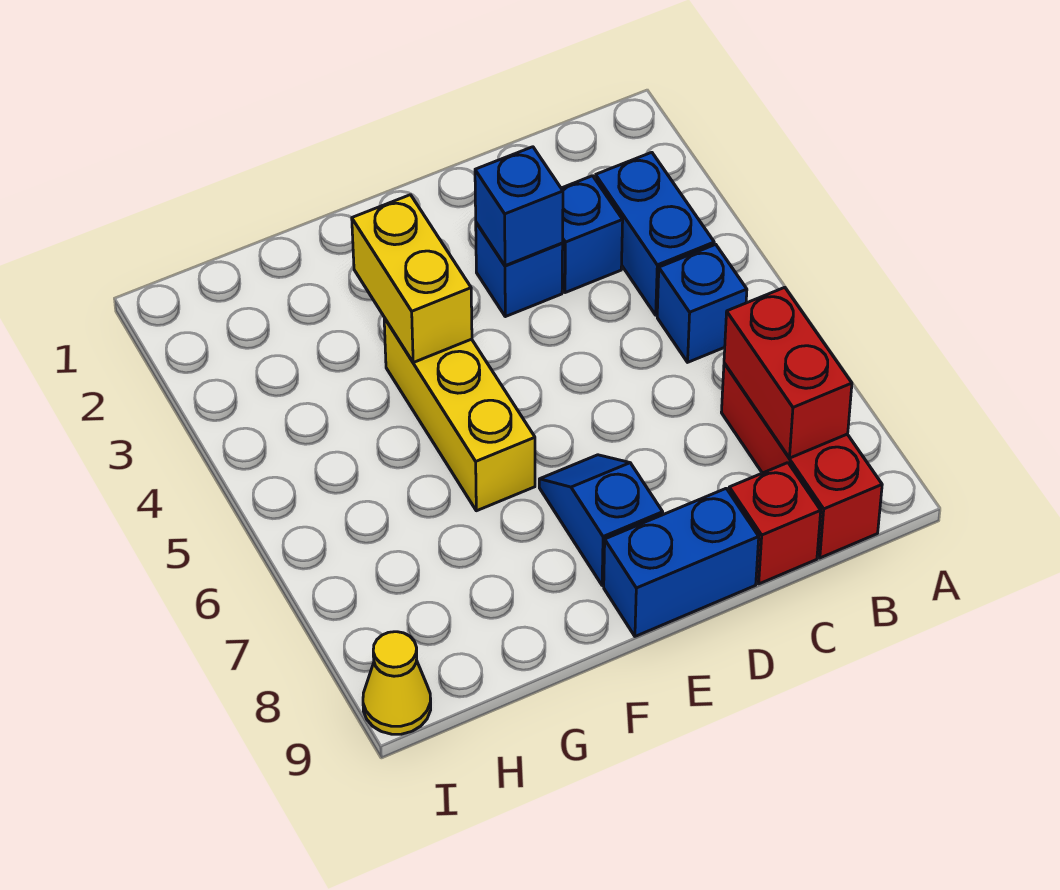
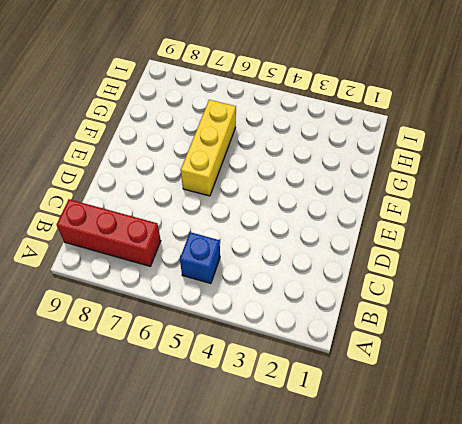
yellow brick E6:G6 level 1 -> yellow brick F4:F6 level 1
none -> blue brick B3:B4 level 1
none -> blue brick C3 level 1
none -> red brick C9 level 1

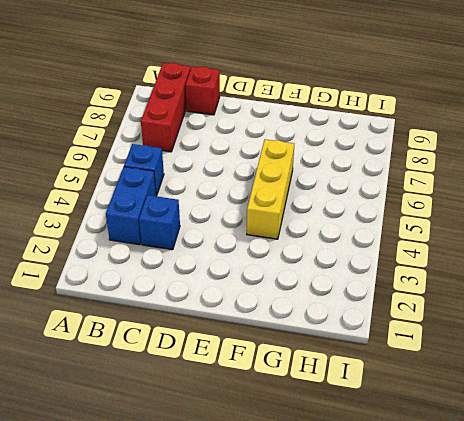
none -> blue brick D3 level 1
none -> blue brick D9:E9 level 1
none -> blue slope E7:E8 level 1 top 8

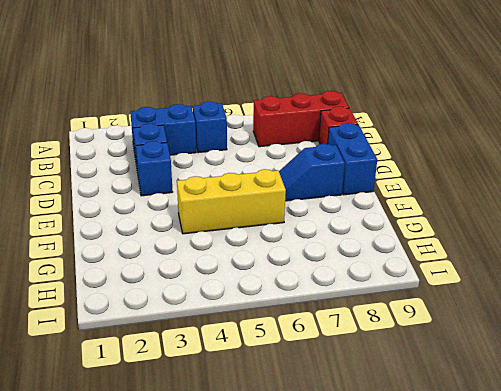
none -> yellow cone I9 level 1
none -> red brick B7:B8 level 2
none -> blue brick D3 level 2

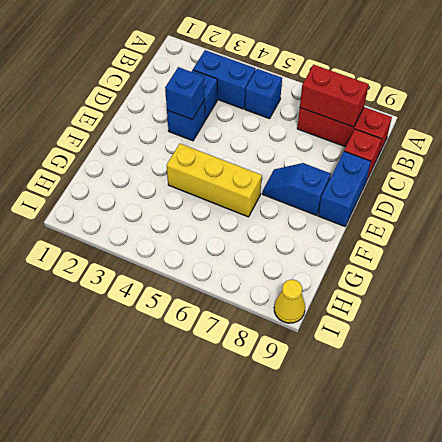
none -> yellow brick F3:F4 level 2

